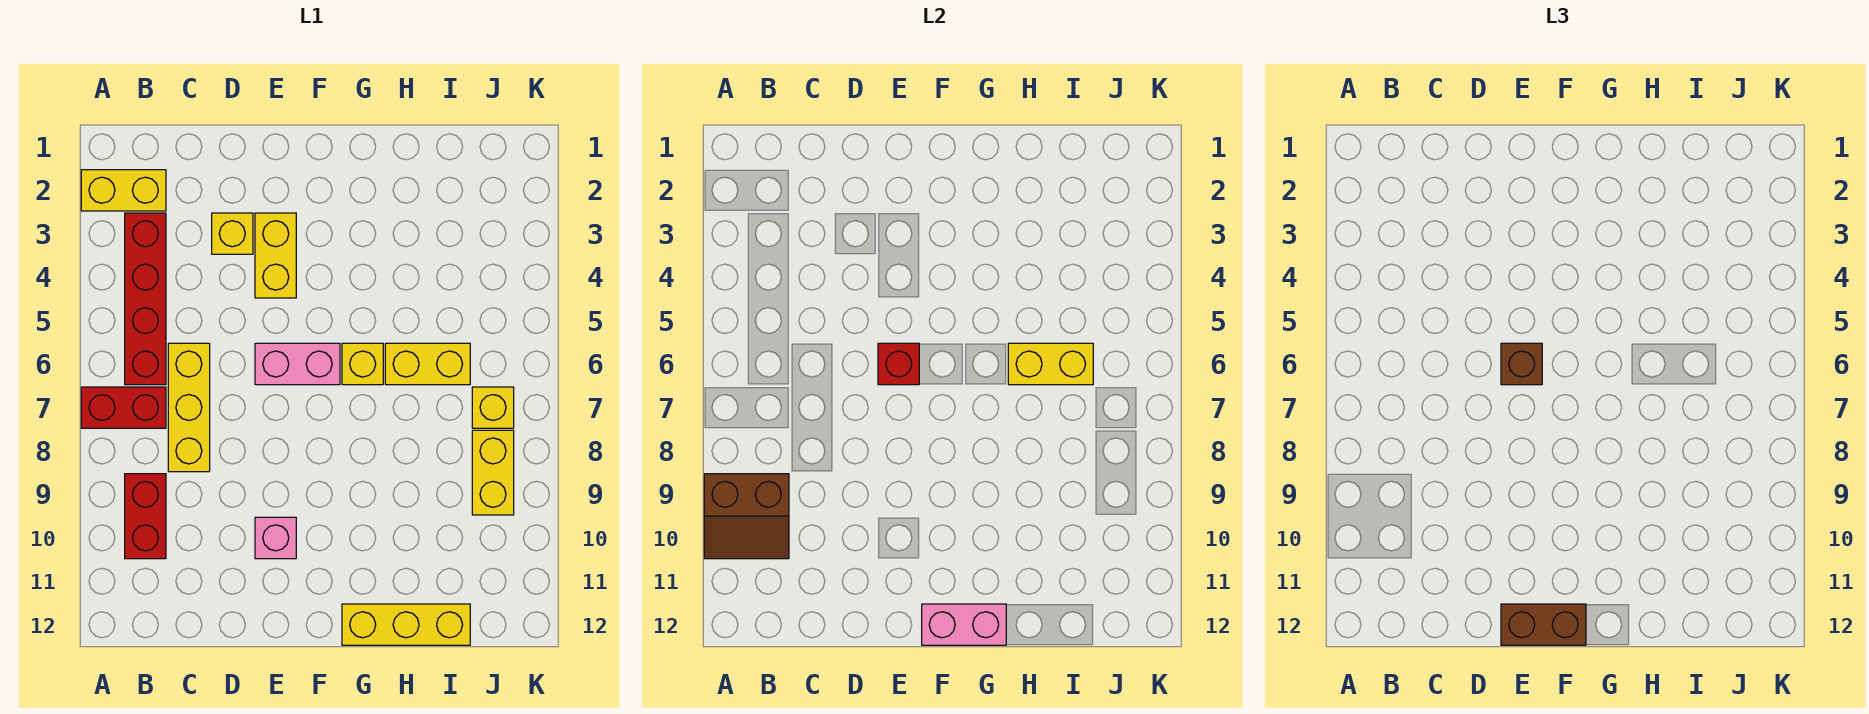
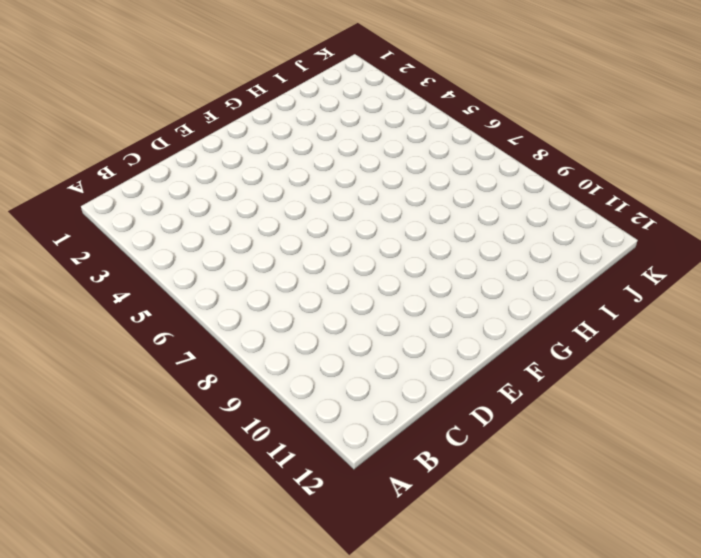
none -> yellow brick A2:B2 level 1
none -> red brick A7:B7 level 1
none -> red brick B3:B6 level 1

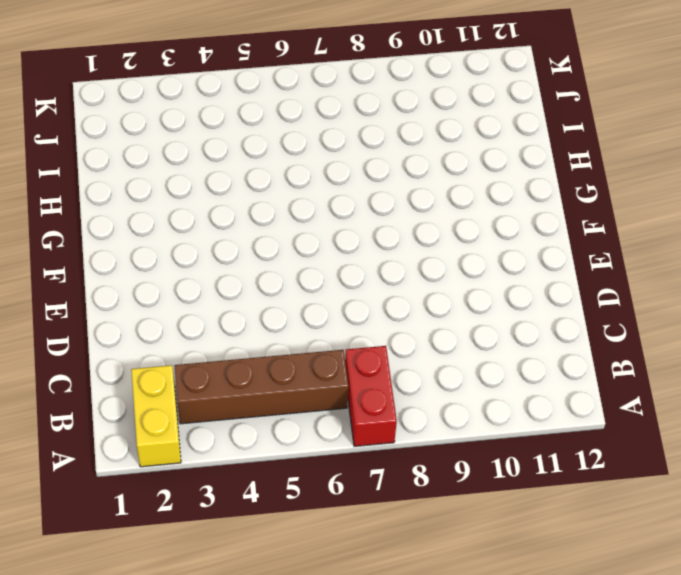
brown brick B3:B6 level 1 -> red brick B3:B6 level 1
none -> red brick B9:B10 level 1
none -> yellow brick C6:C8 level 1
none -> yellow brick D3 level 1

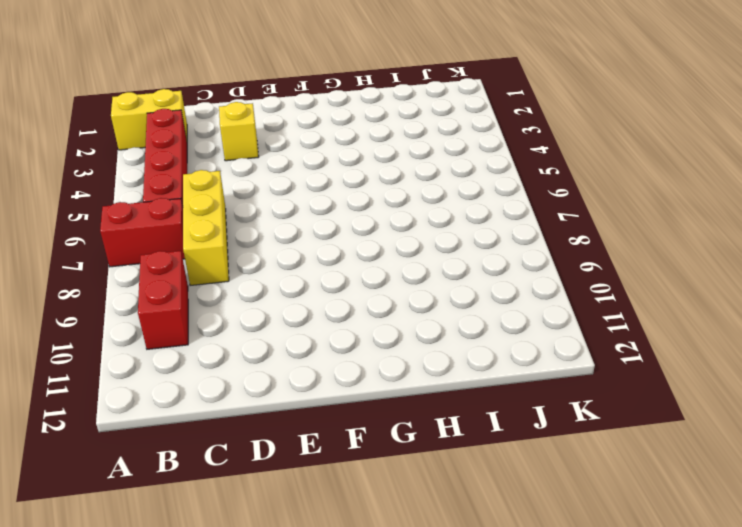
none -> yellow brick E3:E4 level 1
none -> pink brick E6:F6 level 1
none -> pink brick E10 level 1

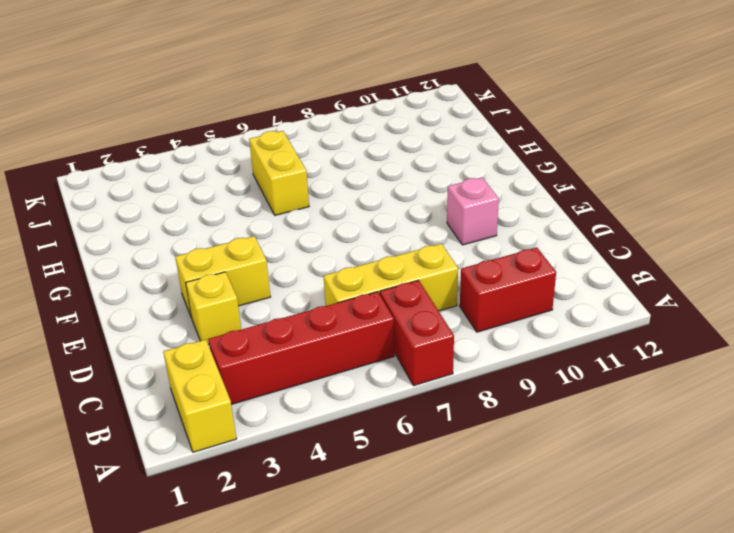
none -> pink brick E6:F6 level 1
none -> yellow brick G6 level 1
none -> yellow brick G12:I12 level 1

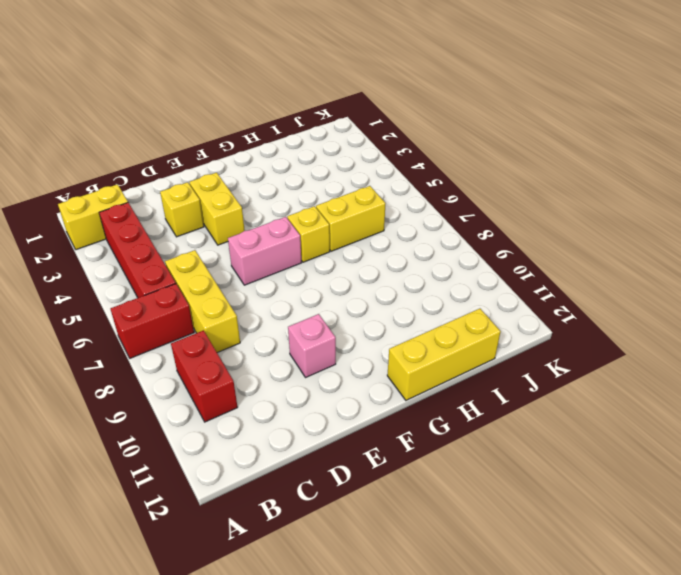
none -> yellow brick J7 level 1
none -> yellow brick J8:J9 level 1
none -> brown slope A9:B10 level 2 top 9

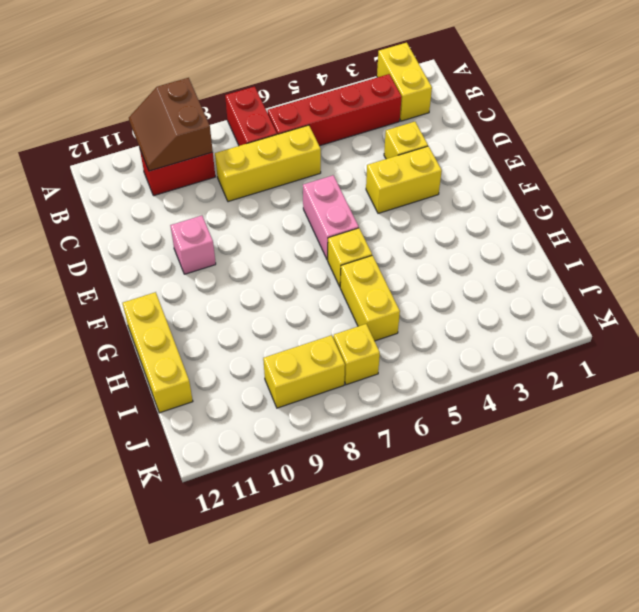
none -> red brick E6 level 2
none -> pink brick F12:G12 level 2
none -> yellow brick H6:I6 level 2

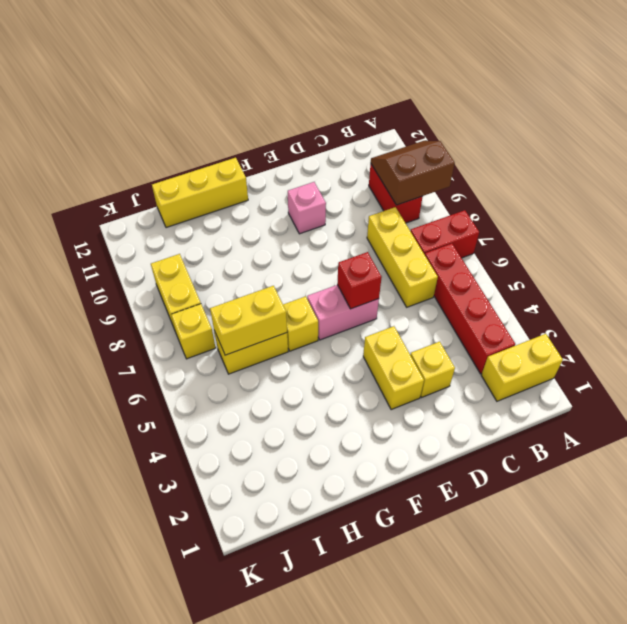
none -> pink brick F12:G12 level 2
none -> brown brick E6 level 3
none -> brown brick E12:F12 level 3

